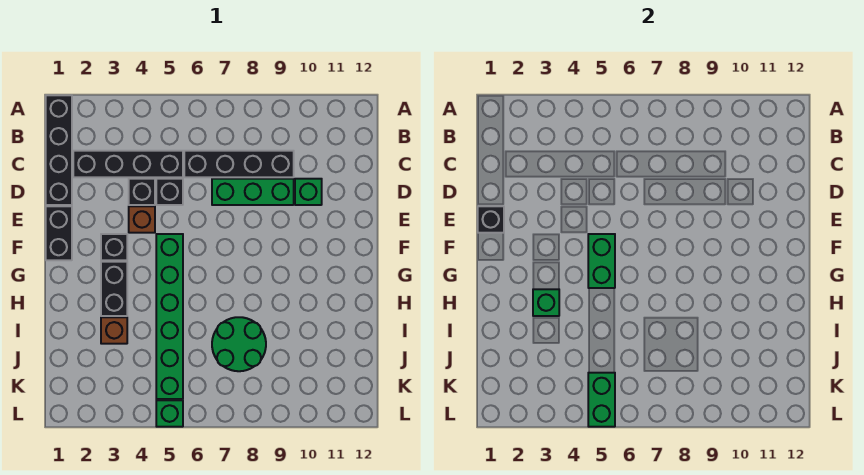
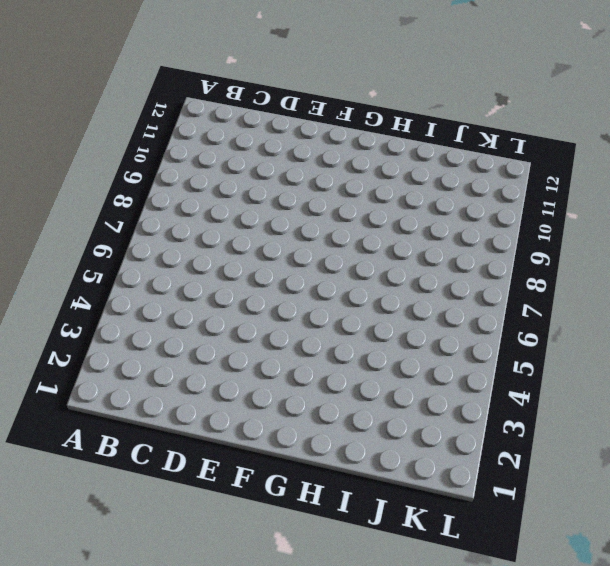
none -> black brick A1:D1 level 1
none -> black brick C2:C5 level 1
none -> black brick C6:C9 level 1

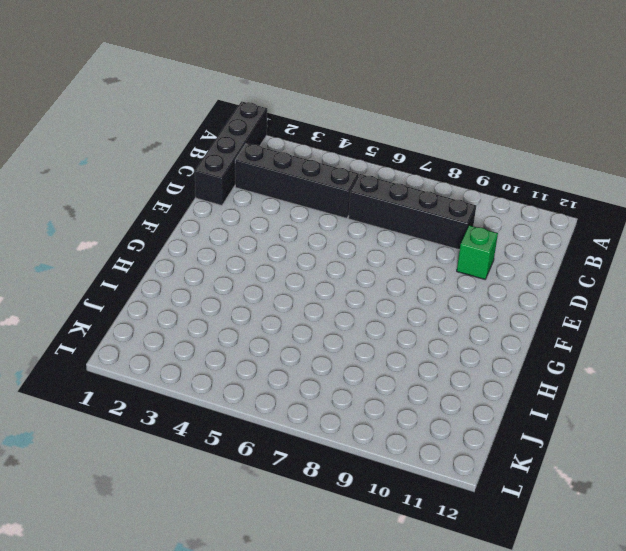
none -> black brick D4 level 1
none -> black brick D5 level 1
none -> green brick D7:D9 level 1

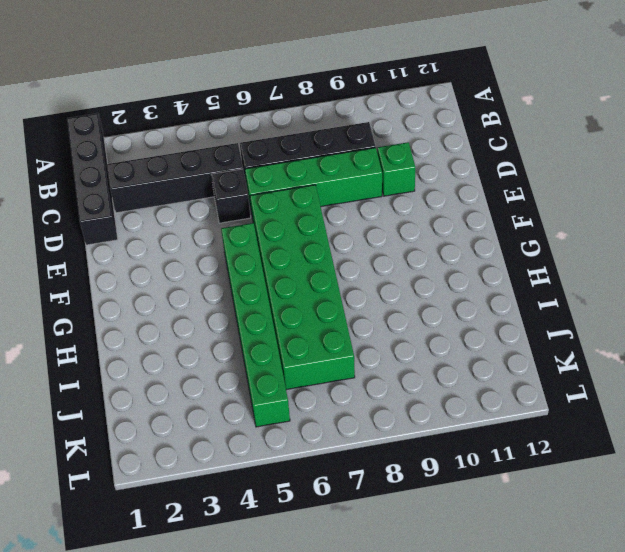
green brick D6:D9 level 1 -> green brick D7:D9 level 1
green brick E6:J7 level 1 -> green round brick I7:J8 level 1
none -> black brick D4 level 1
none -> black brick E1:F1 level 1
none -> brown brick E4 level 1

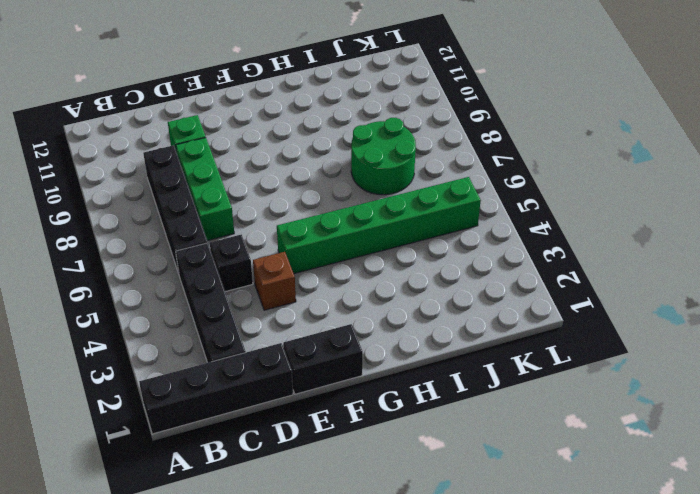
none -> black brick D4 level 1
none -> black brick F3 level 1
none -> black brick G3:H3 level 1

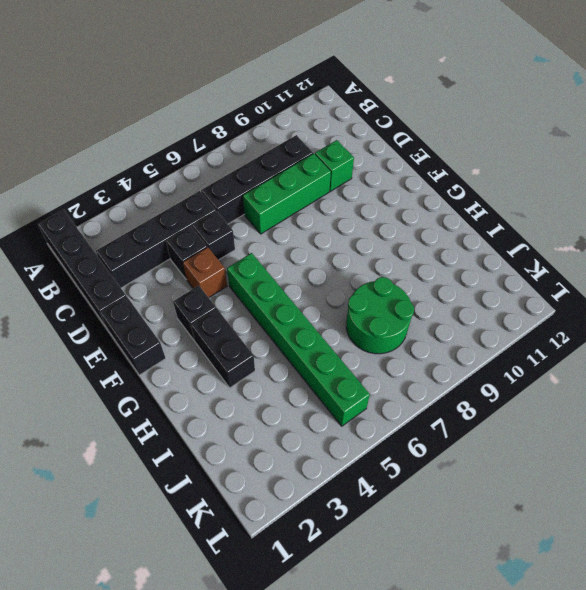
none -> brown brick I3 level 1
none -> green brick L5 level 1
none -> black brick E1 level 2

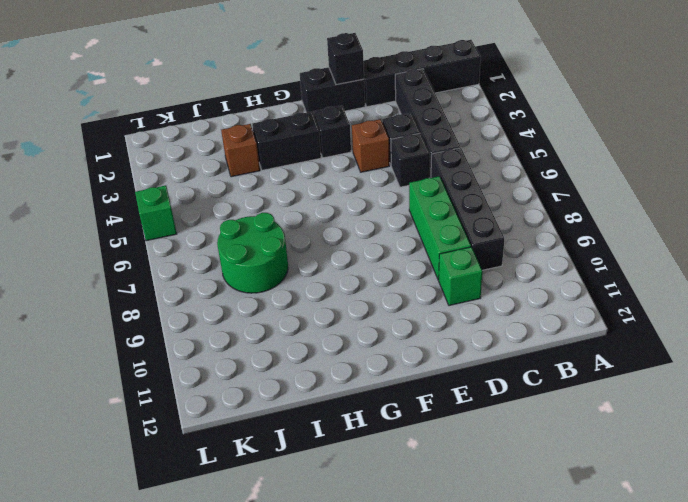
none -> green brick F5:K5 level 1
none -> green brick F5:G5 level 2
none -> green brick H3 level 2

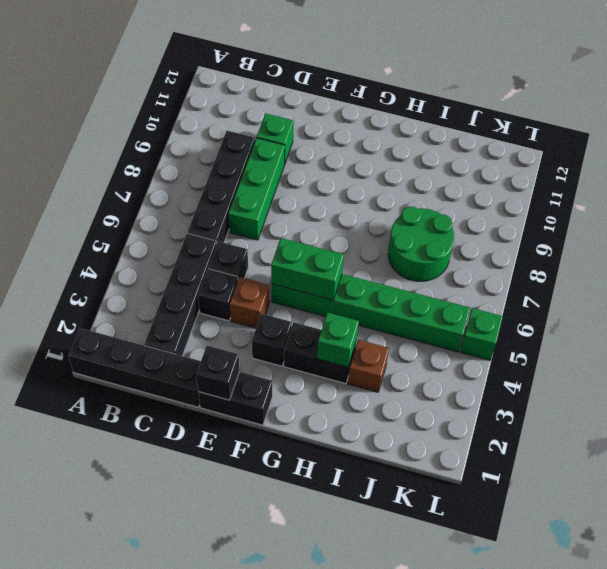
none -> green brick K5:L5 level 2

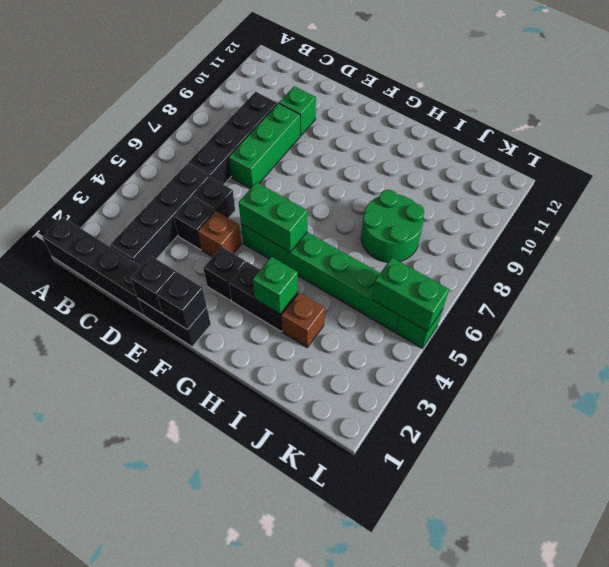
black brick F1 level 2 -> none

